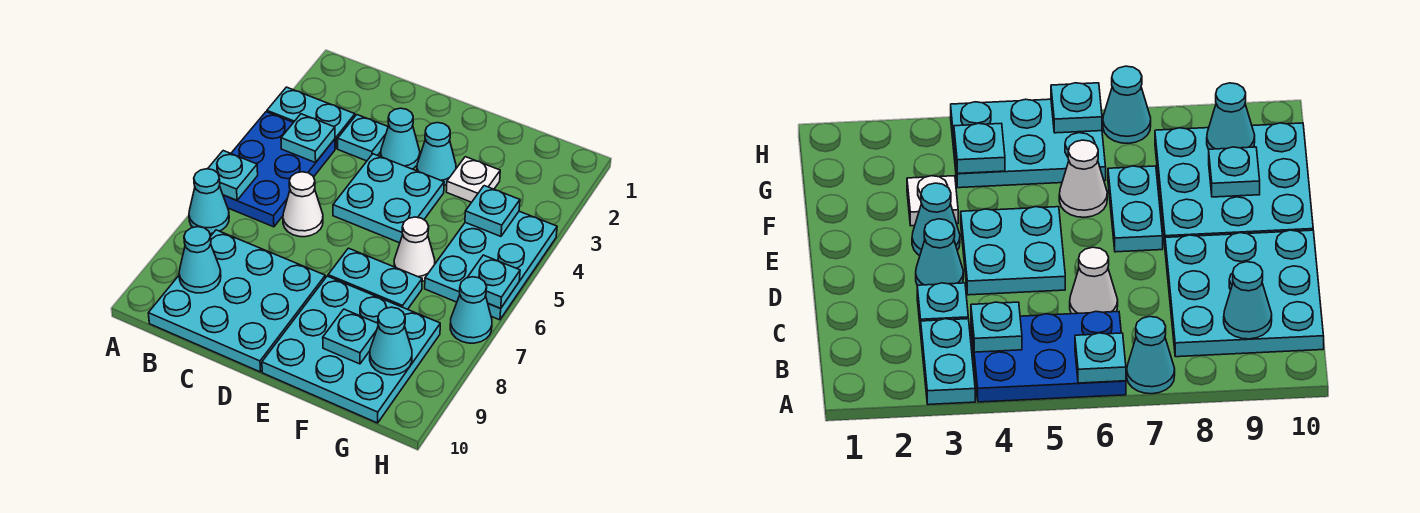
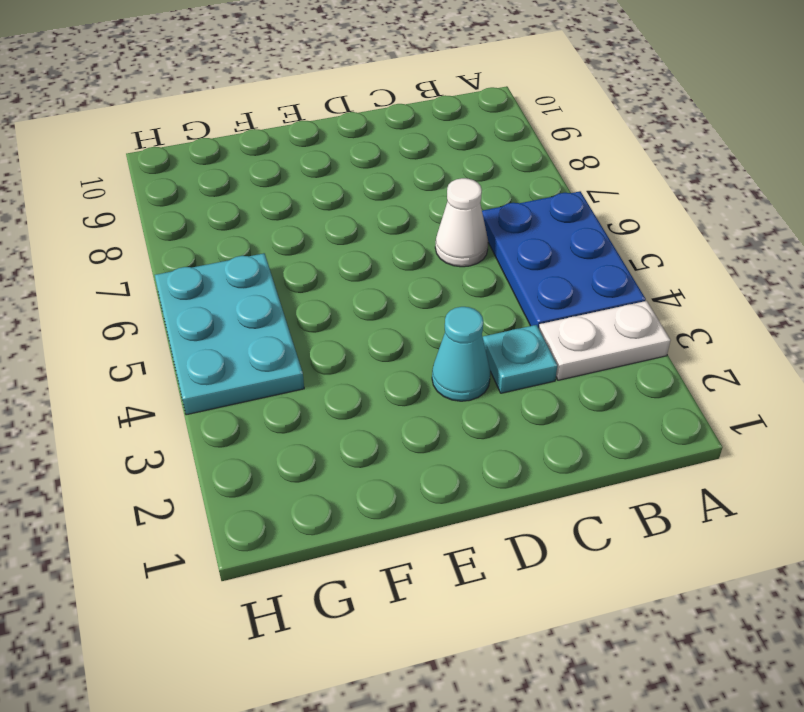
white plate A3:B3 level 1 -> cyan plate A3:B3 level 1
none -> cyan cone A7 level 1
none -> cyan plate B8:D10 level 1
none -> cyan plate D4:E5 level 1

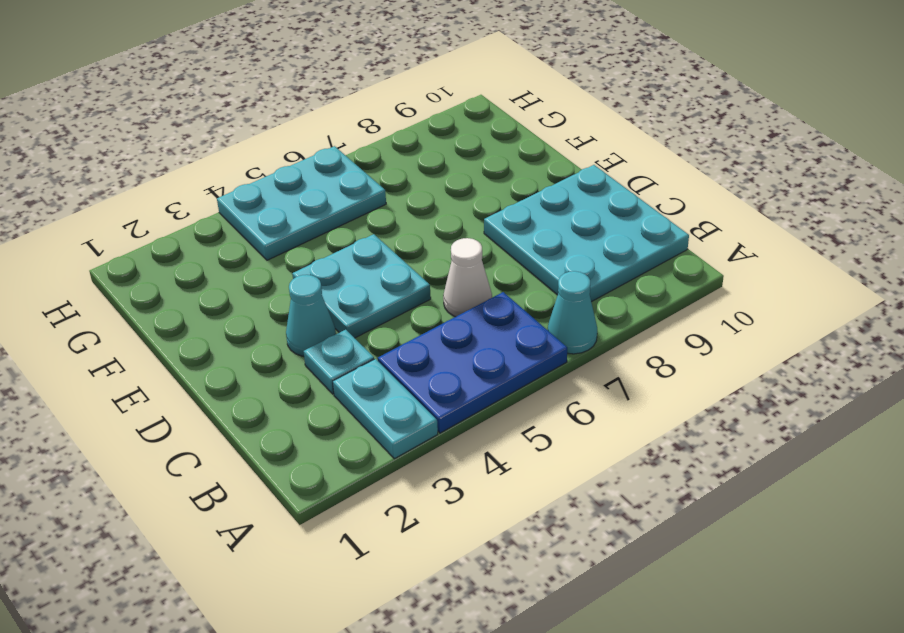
none -> cyan cone E3 level 1
none -> cyan plate E7:F7 level 1
none -> cyan plate E8:G10 level 1

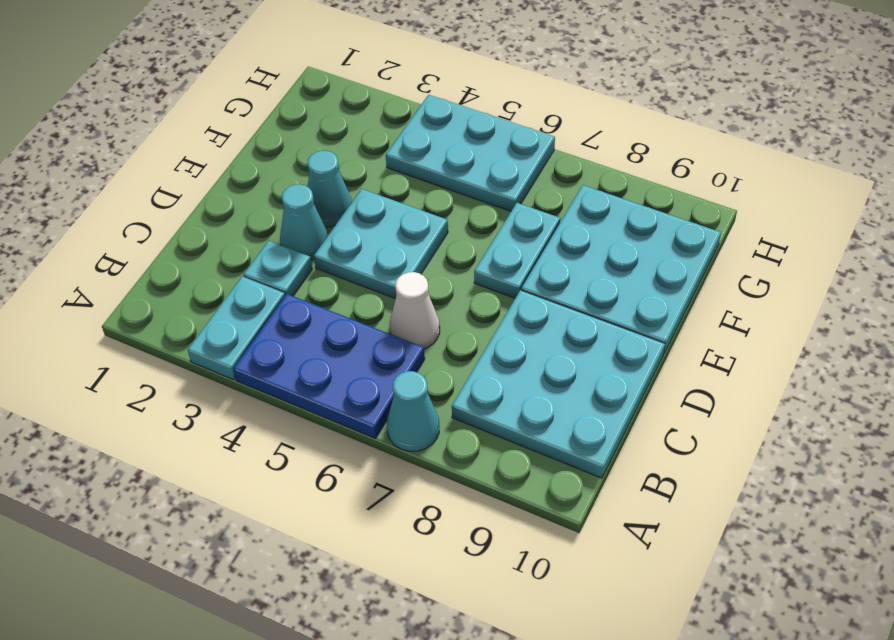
none -> white plate F3 level 1
none -> white cone F6 level 1
none -> cyan cone H7 level 1

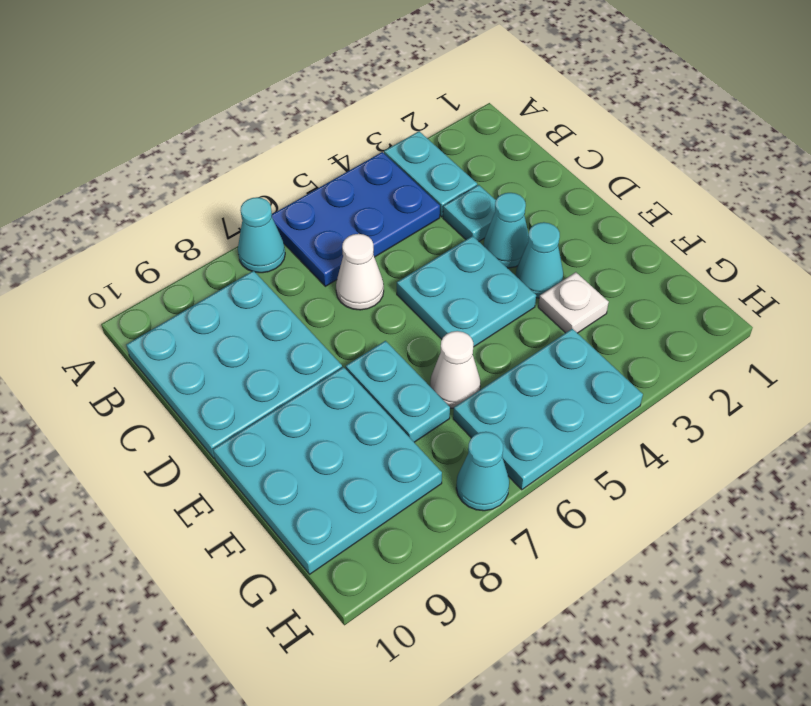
none -> cyan plate A6 level 2
none -> cyan plate B4 level 2
none -> cyan cone B9 level 2

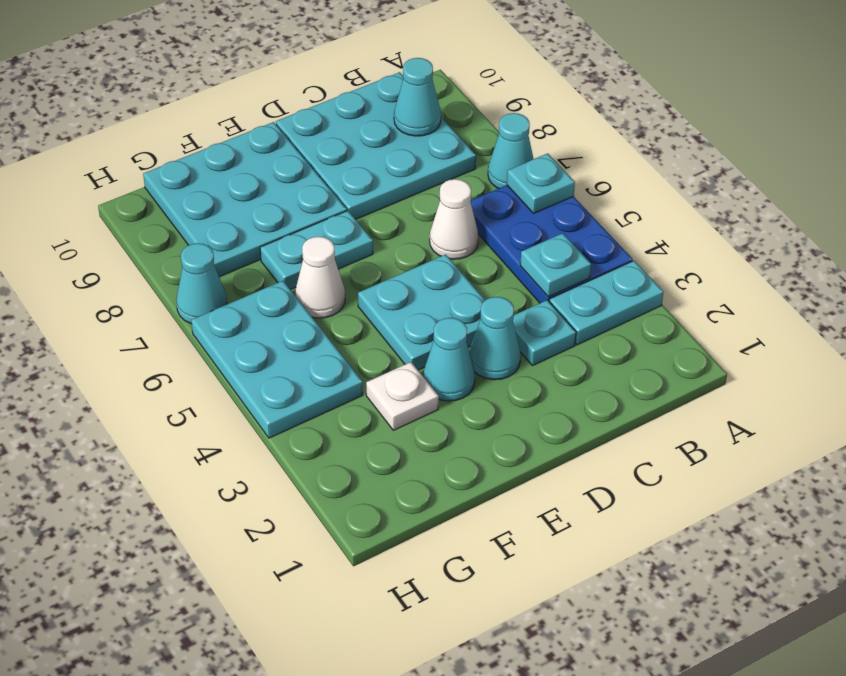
none -> cyan plate F9 level 2
none -> cyan plate G4 level 2
none -> cyan cone G9 level 2

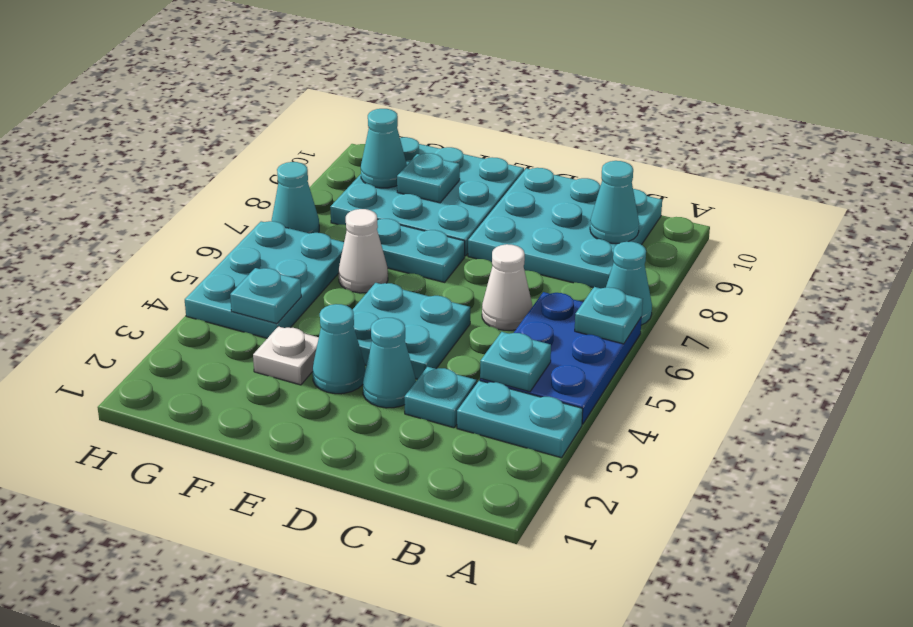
none -> cyan plate H6 level 2

